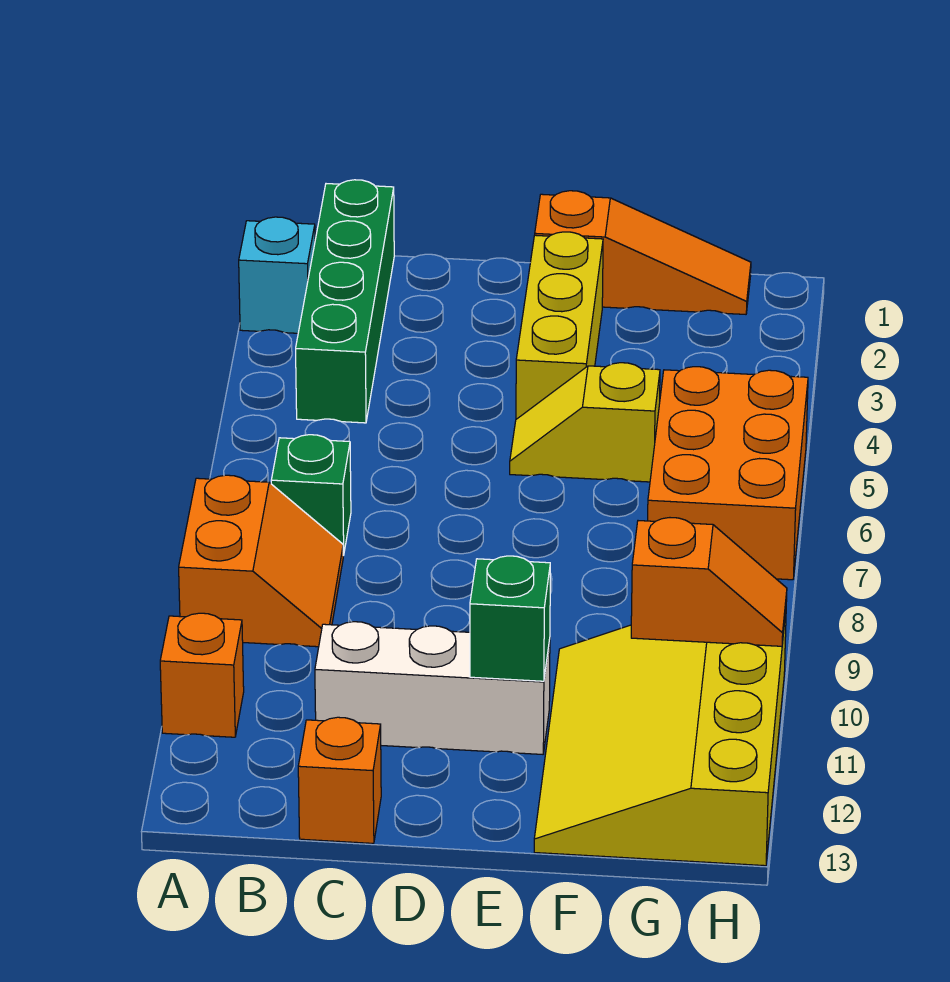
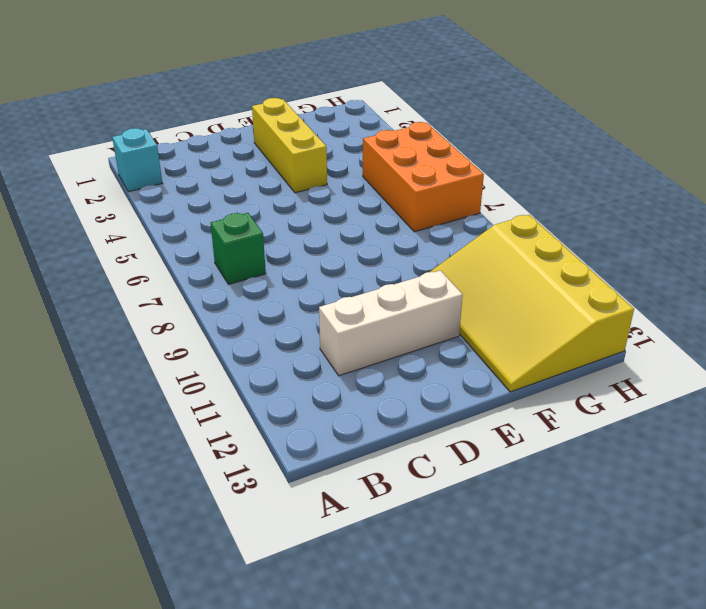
none -> orange slope A8:B9 level 1 top A
none -> orange brick A11 level 1
none -> green brick B1:B4 level 1

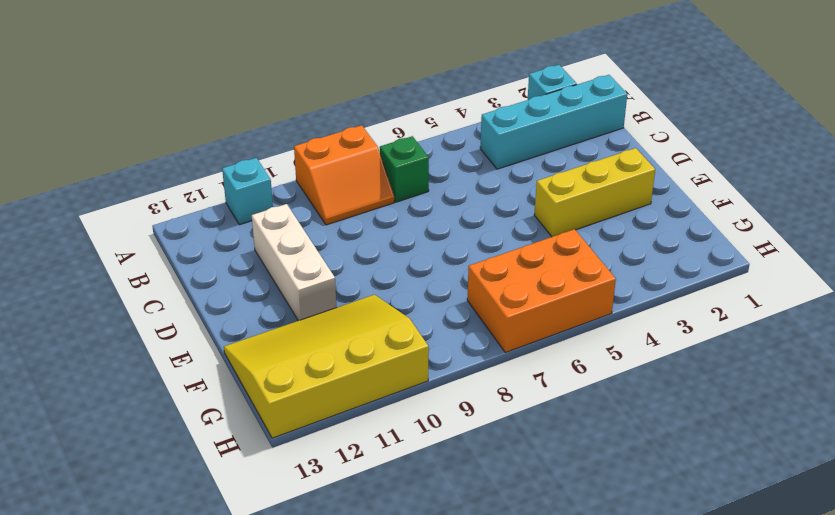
cyan brick A11 level 1 -> orange brick A11 level 1
cyan brick B1:B4 level 1 -> green brick B1:B4 level 1
none -> orange brick C13 level 1
none -> orange slope E1:G1 level 1 top E
none -> yellow slope E5:F5 level 1 top F

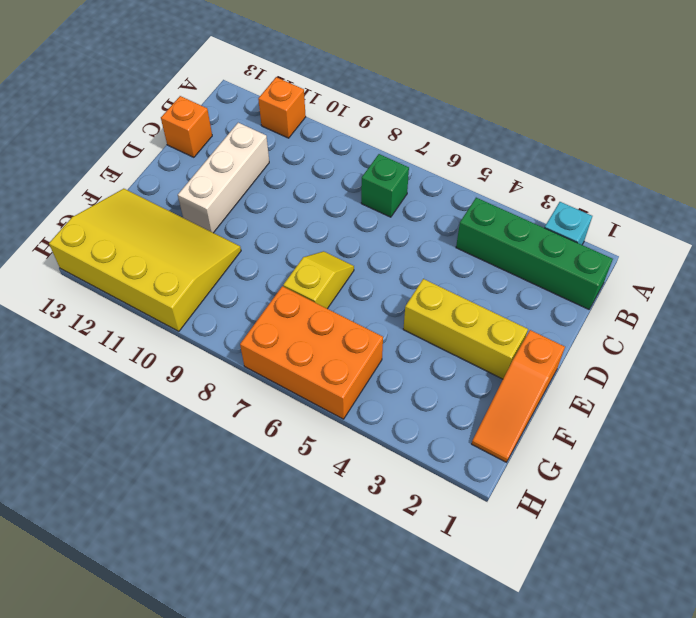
yellow slope E7:F7 level 1 top F -> yellow slope E5:F5 level 1 top F
none -> orange slope A8:B9 level 1 top A
none -> green brick E11 level 2
none -> orange slope G10:H10 level 2 top G

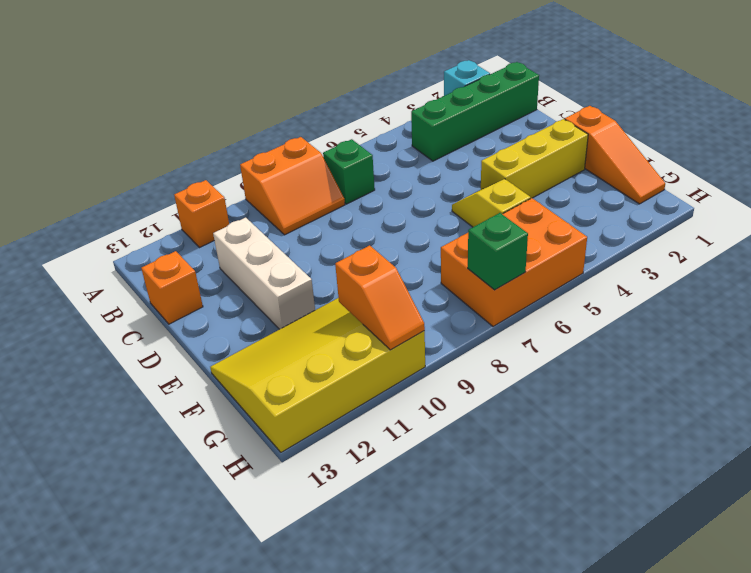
green brick H7 level 2 -> green brick E11 level 2

